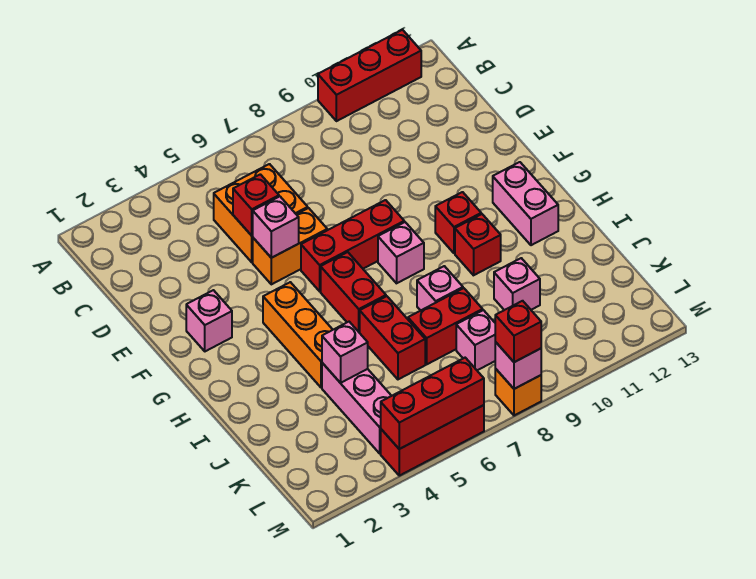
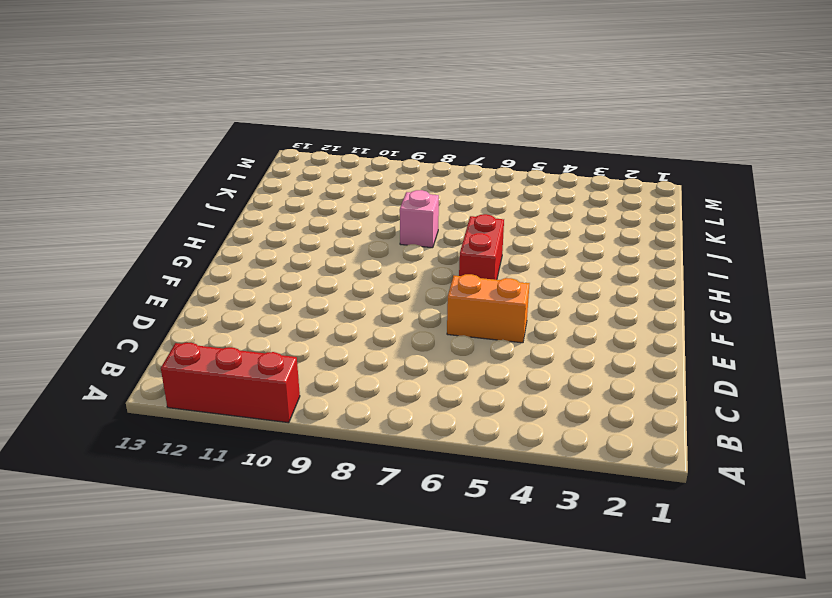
none -> orange brick C5:D6 level 1
none -> pink brick F2 level 1
none -> red brick F6:F8 level 1

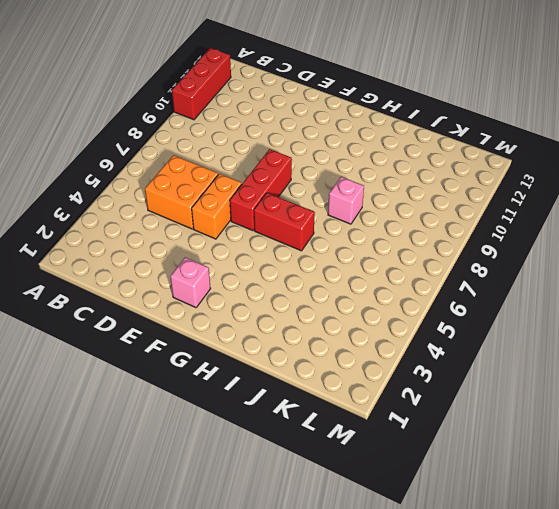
none -> orange brick G4:I4 level 1
none -> pink brick G8 level 1
none -> red brick G10 level 1

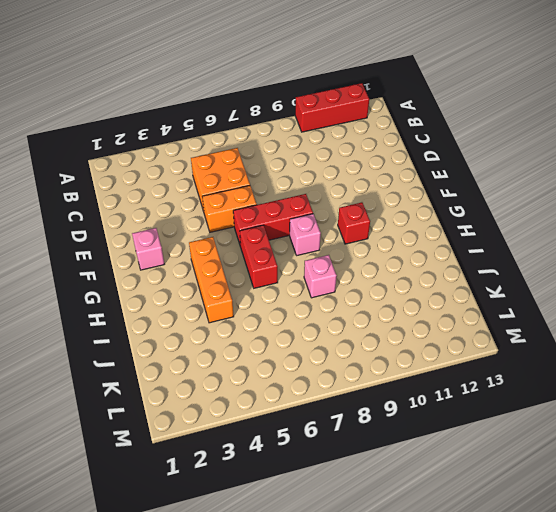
none -> pink brick G12:H12 level 1
none -> red brick H10 level 1
none -> red brick I6:J6 level 1

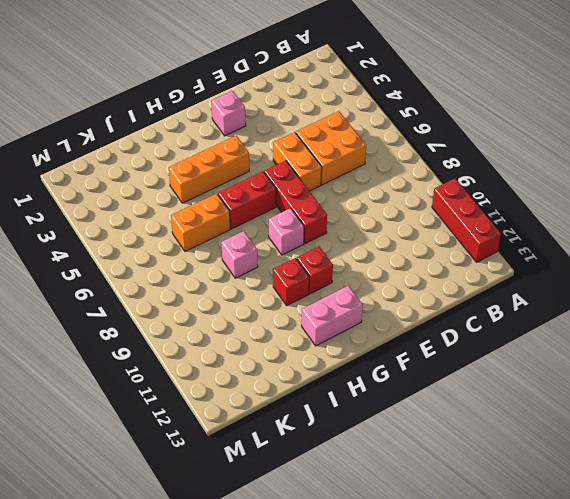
orange brick I6:J6 level 1 -> red brick I6:J6 level 1
none -> pink brick J4:L4 level 1
none -> red brick J7:J8 level 1
none -> pink brick J10 level 1

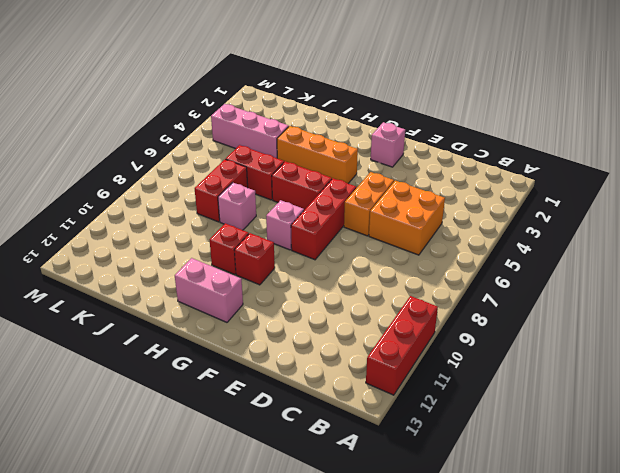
none -> pink brick J10 level 1
none -> pink brick K8 level 1
none -> red brick M4:M6 level 1

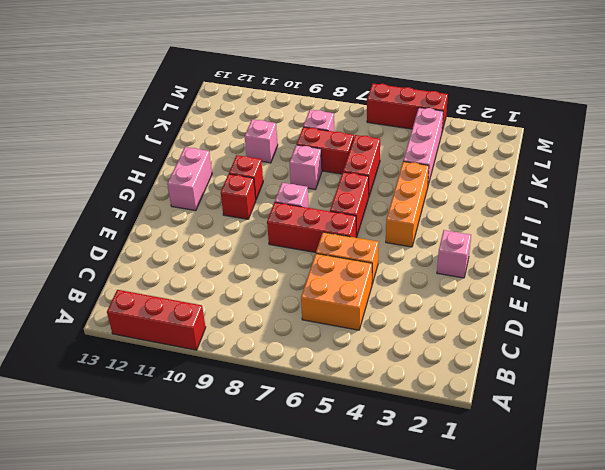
none -> orange brick M8 level 1
none -> red brick D5 level 2
none -> pink brick E5 level 2

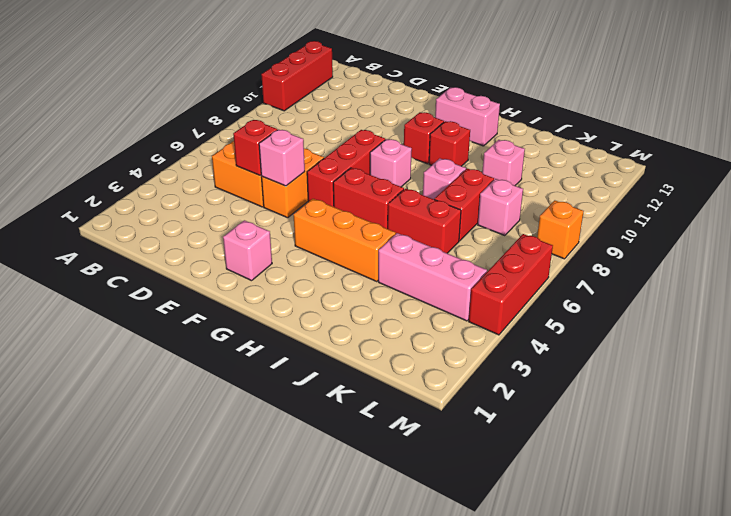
none -> pink brick J4 level 2
none -> red brick M4:M6 level 2
none -> pink brick M8 level 2

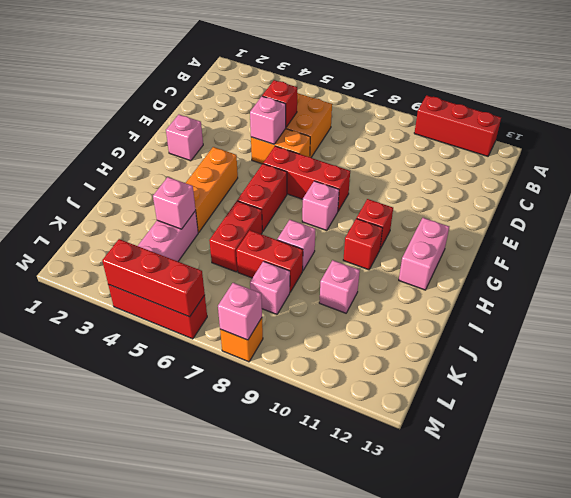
none -> red brick M8 level 3

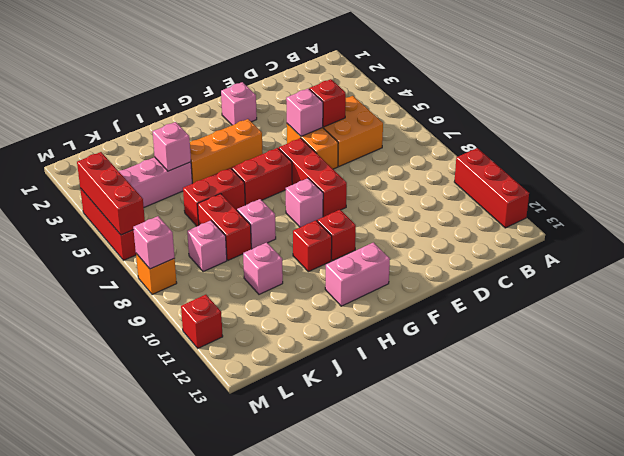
red brick M11 level 1 -> red brick M8 level 3

